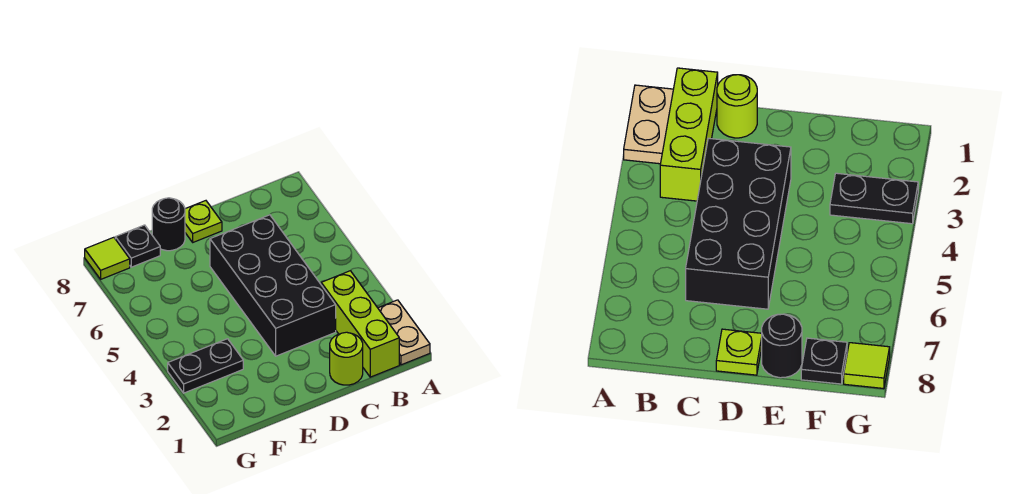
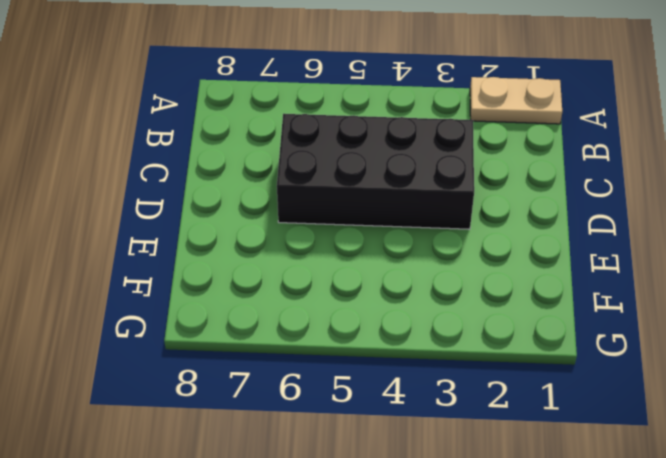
none -> lime brick B1:B3 level 1
none -> lime round brick C1 level 1

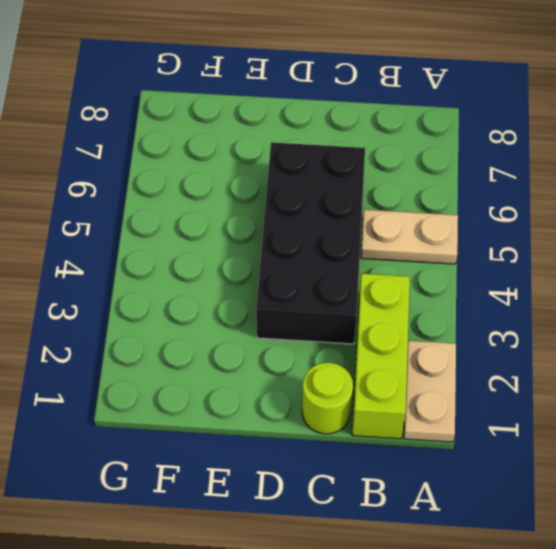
tan plate A5:B5 level 1 -> none
none -> lime plate D8 level 1
none -> black round brick E8 level 1

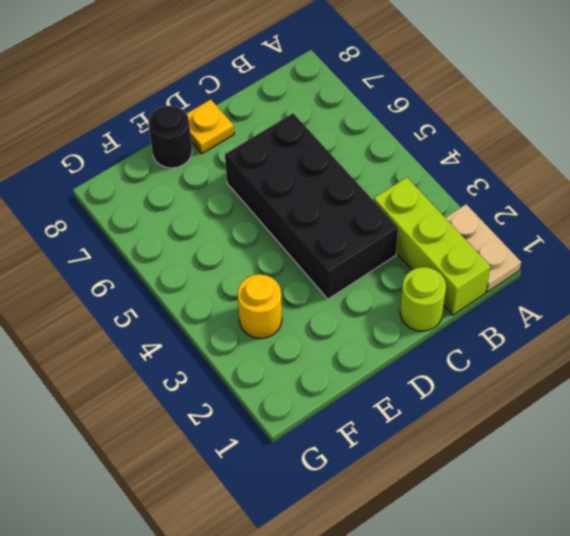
yellow plate D8 level 1 -> lime plate D8 level 1
yellow round brick F3 level 1 -> black plate F3:G3 level 1
none -> black plate F8 level 1
none -> lime tile G8 level 1

